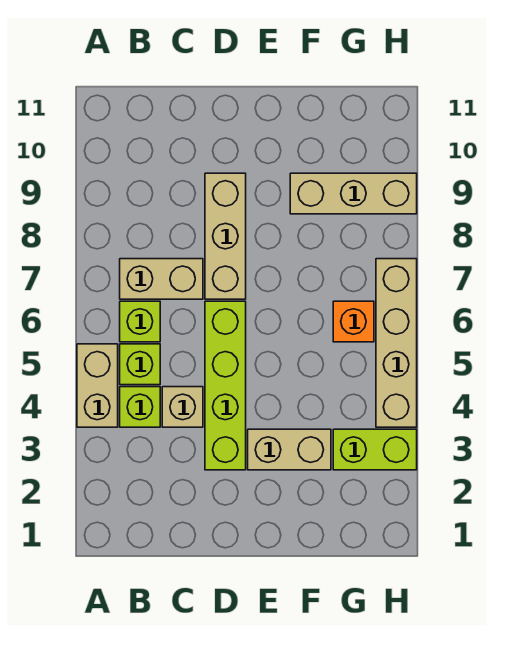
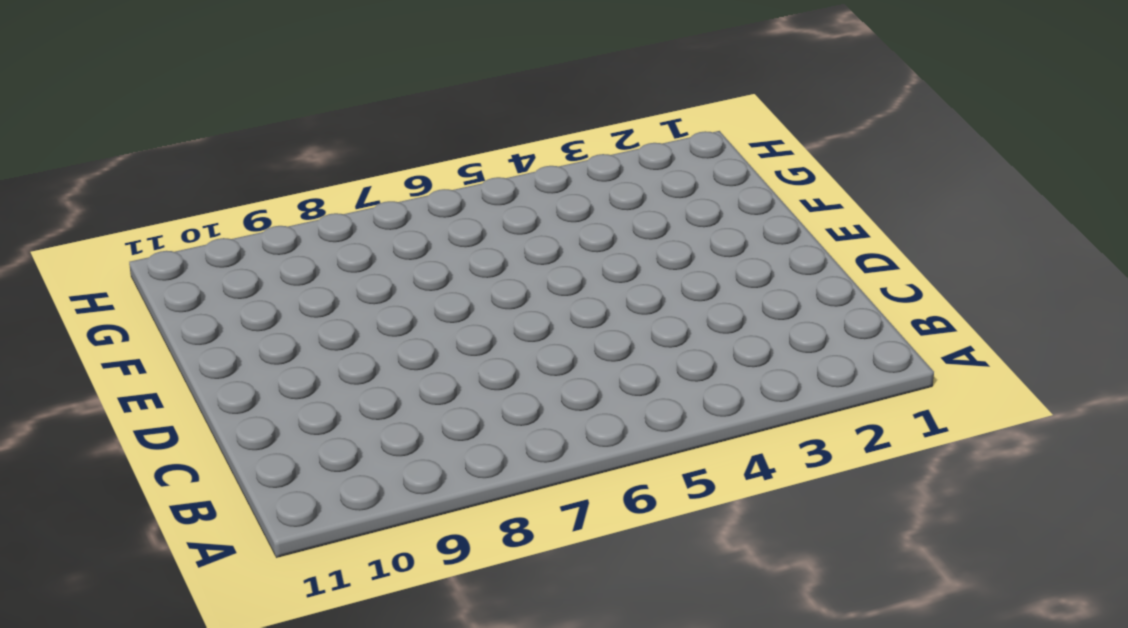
none -> tan brick A4:A5 level 1
none -> lime brick B4 level 1
none -> lime brick B5 level 1

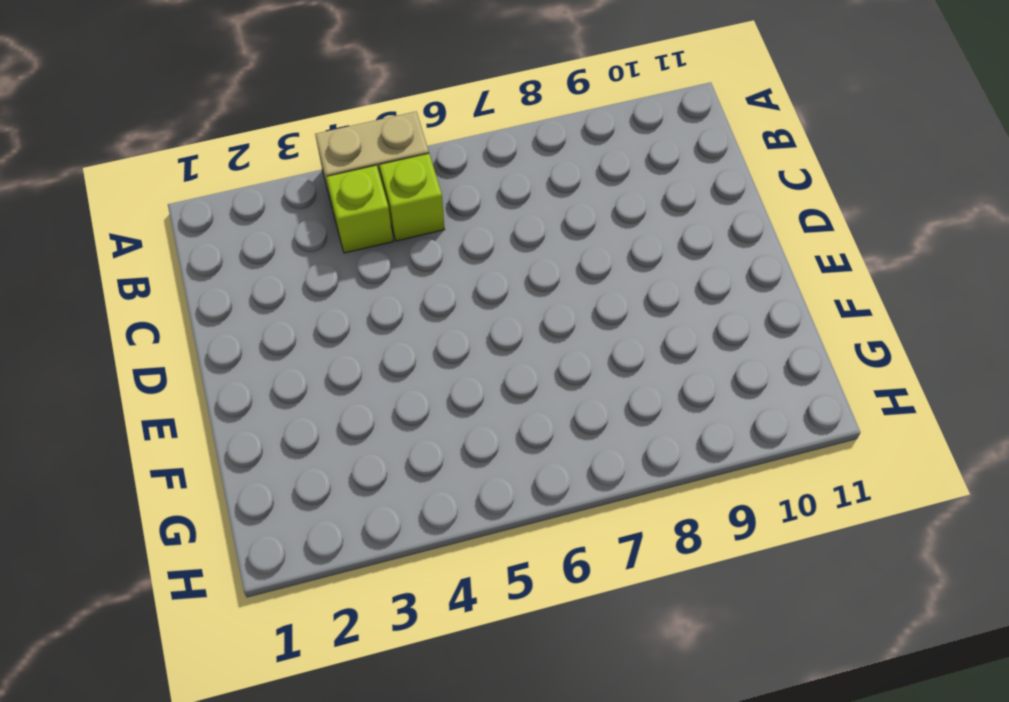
none -> lime brick B6 level 1
none -> tan brick B7:C7 level 1
none -> tan brick C4 level 1

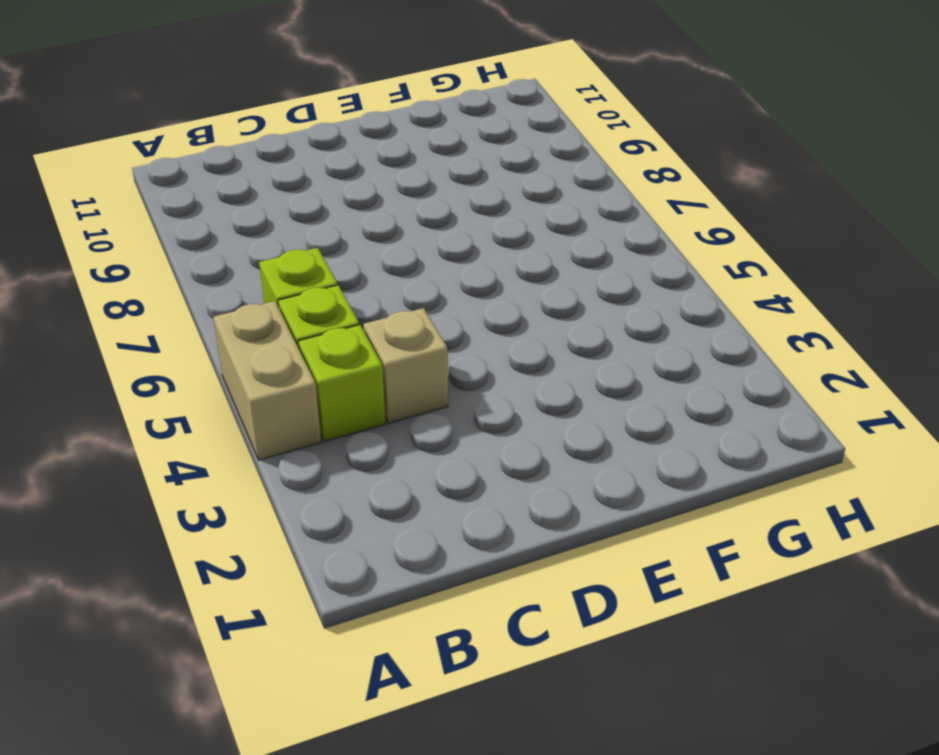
none -> tan brick B7:C7 level 1
none -> lime brick D3:D6 level 1
none -> tan brick D7:D9 level 1

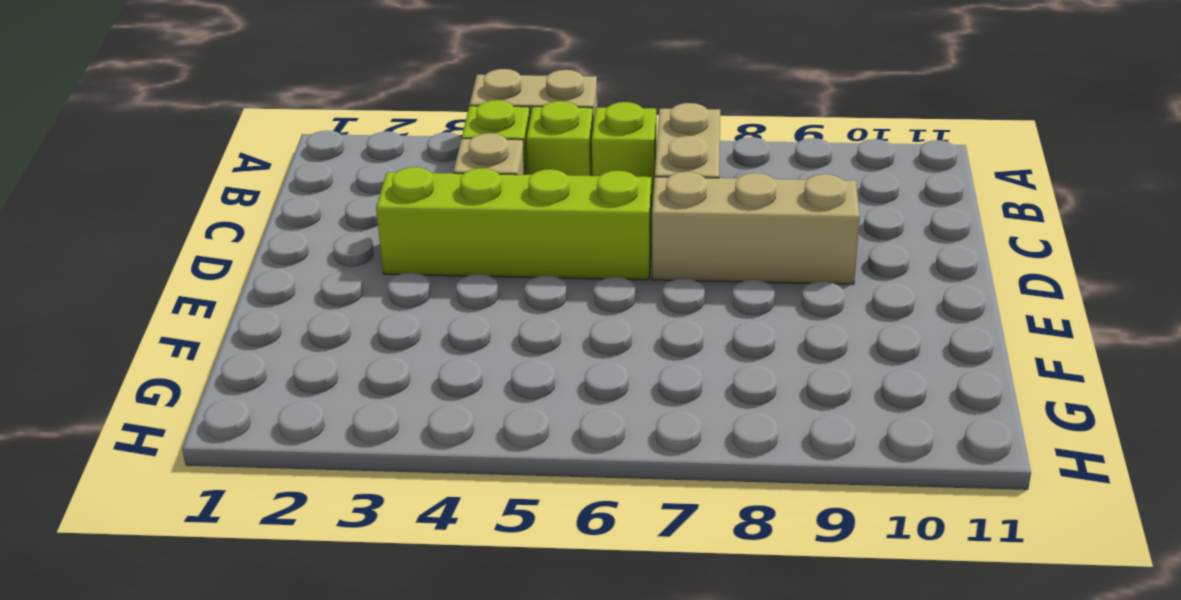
none -> tan brick E3:F3 level 1
none -> tan brick F9:H9 level 1
none -> lime brick G3:H3 level 1

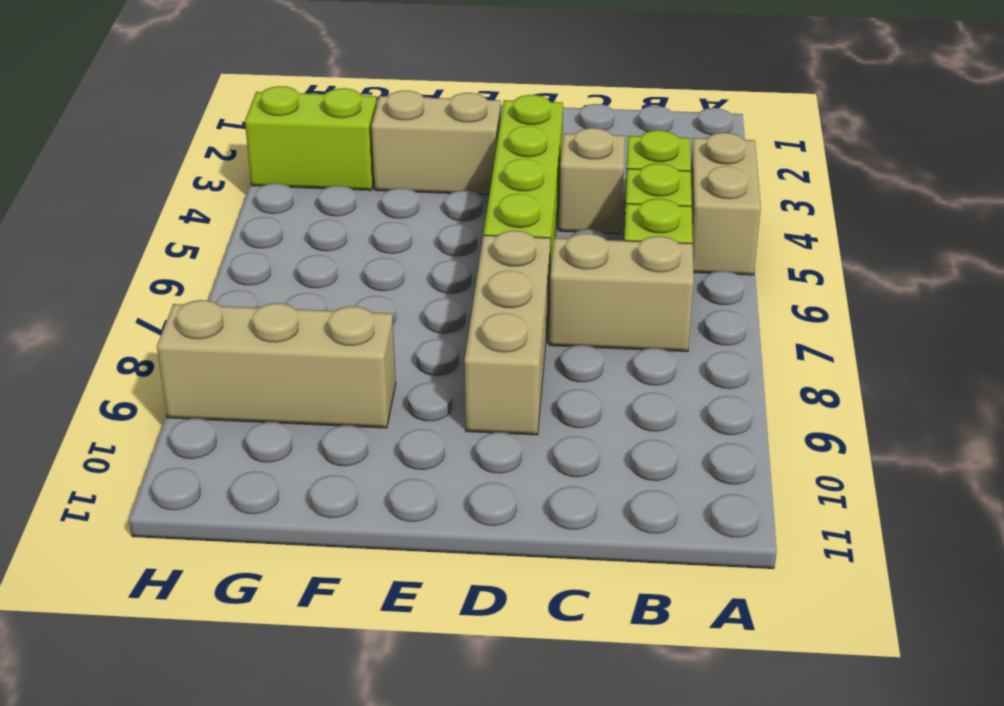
none -> orange brick G6 level 1
none -> tan brick H4:H7 level 1

